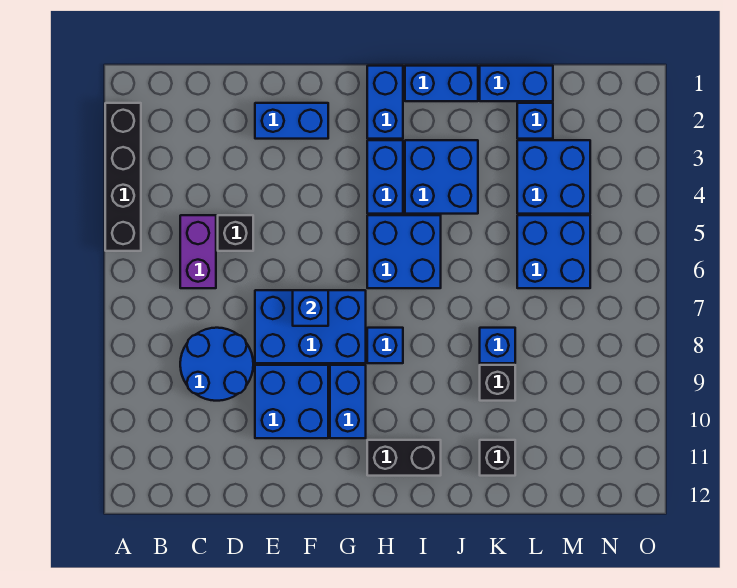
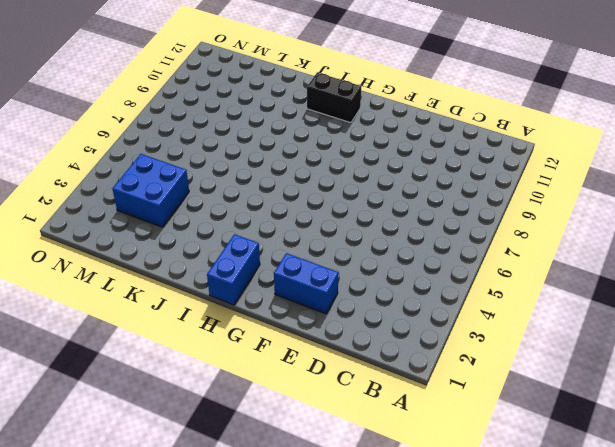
none -> black brick A2:A5 level 1
none -> purple brick C5:C6 level 1
none -> blue round brick C8:D9 level 1

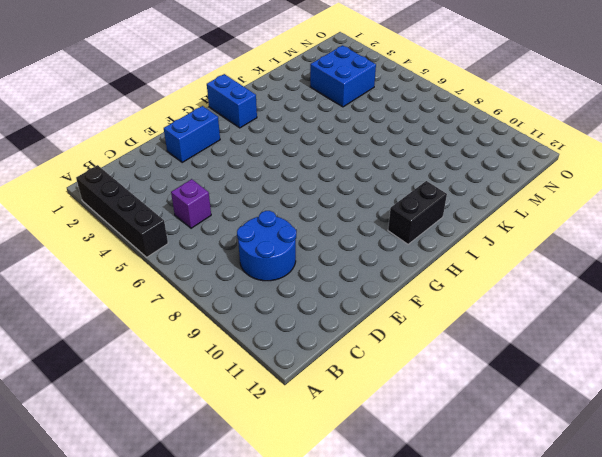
purple brick C5 level 1 -> purple brick C5:C6 level 1
none -> black brick D5 level 1
none -> blue brick E7:G8 level 1
none -> blue brick E9:F10 level 1

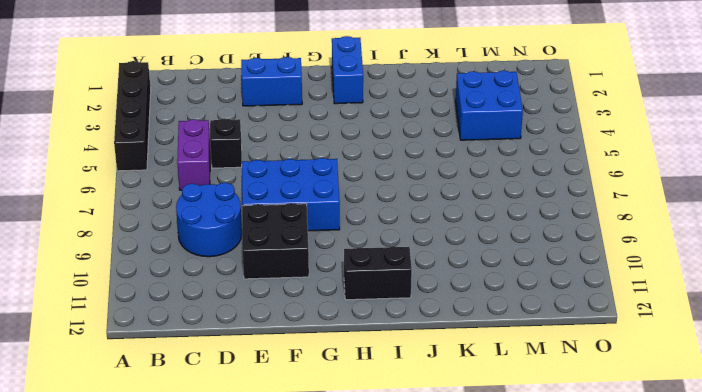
black brick E9:F10 level 1 -> blue brick E9:F10 level 1
none -> blue brick G9:G10 level 1
none -> blue brick H3:H4 level 1
none -> blue brick H5:I6 level 1

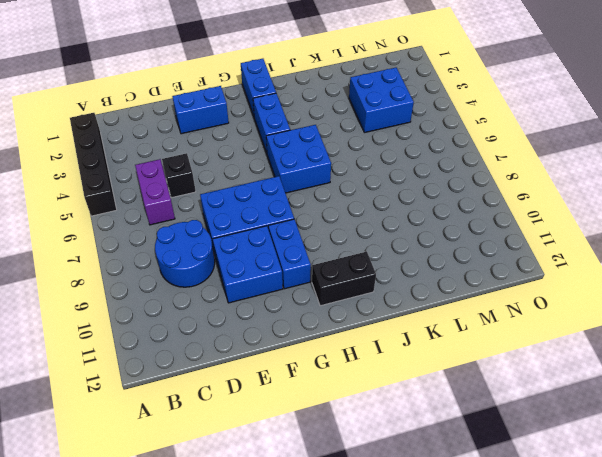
none -> blue brick H8 level 1
none -> blue brick I1:J1 level 1
none -> blue brick I3:J4 level 1

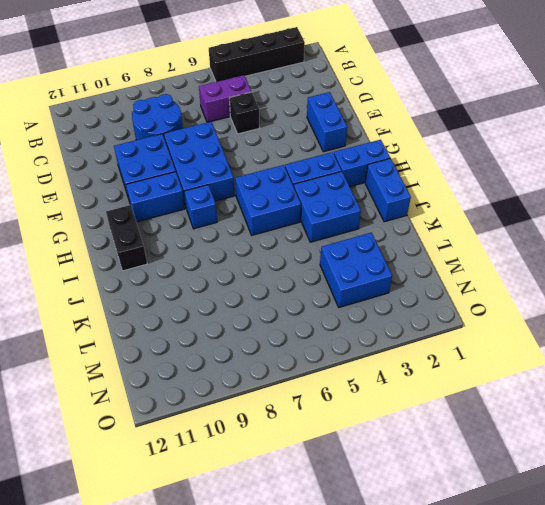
none -> blue brick K1:L1 level 1
none -> blue brick K8 level 1
none -> black brick K9 level 1

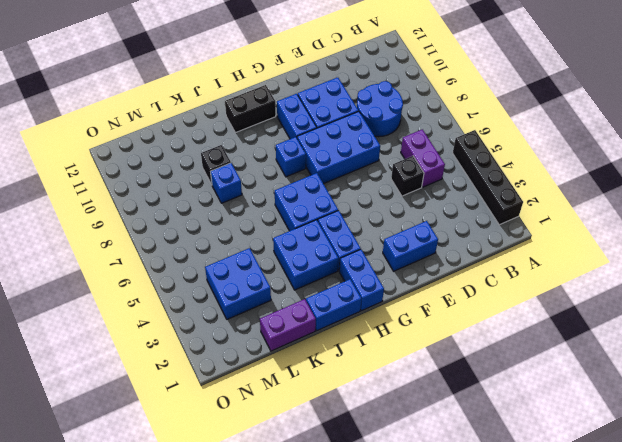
purple brick K1:L1 level 1 -> blue brick K1:L1 level 1
none -> black brick K11 level 1
none -> blue brick L2 level 1
none -> blue brick L5:M6 level 1

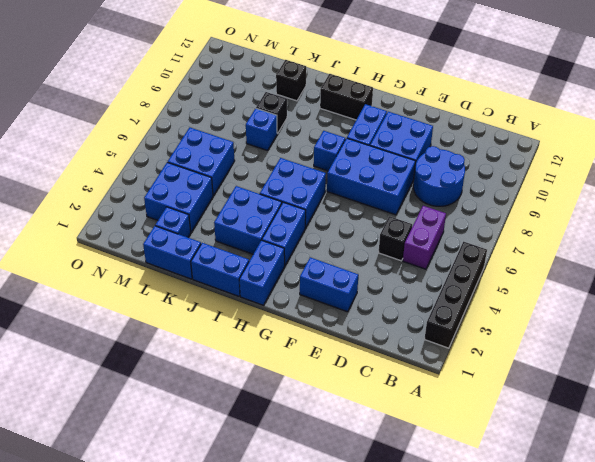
none -> blue brick F7 level 2

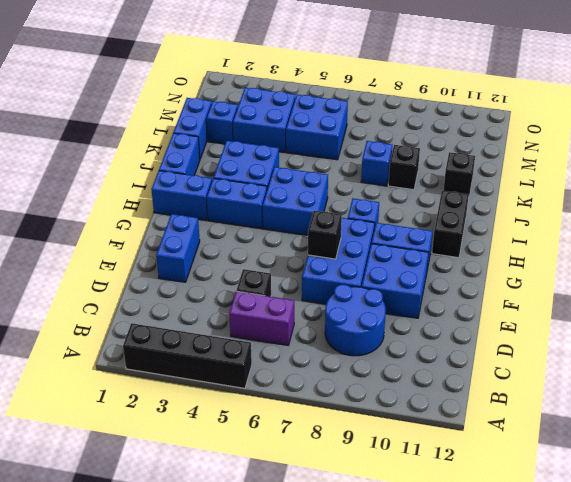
black brick F7 level 2 -> blue brick F7 level 2

